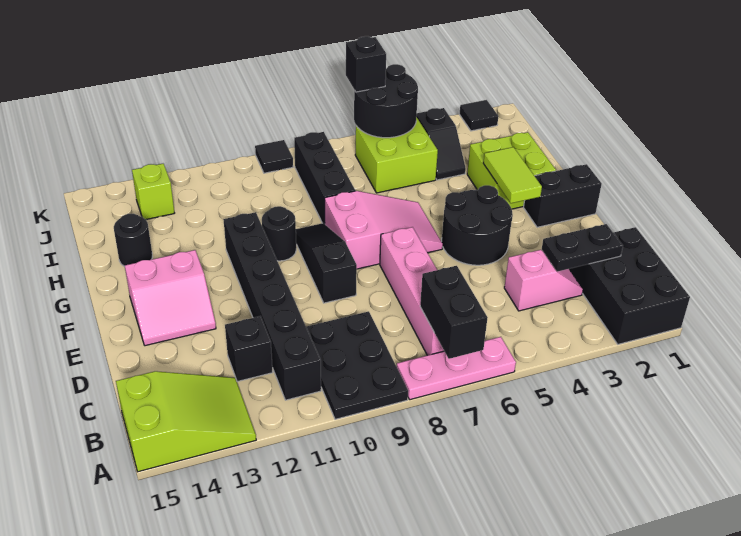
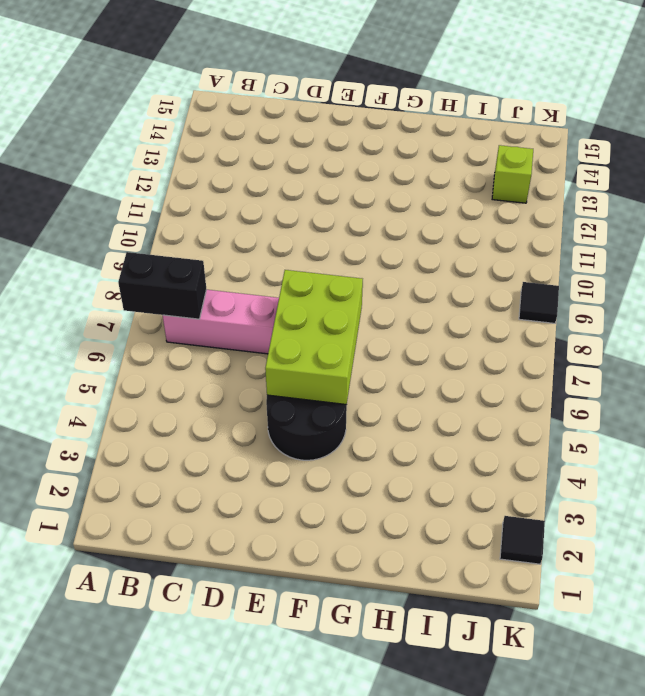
lime brick E5:F7 level 2 -> none
none -> black brick A1:C2 level 1
none -> pink plate A6:A8 level 1
none -> black plate A9:C10 level 1

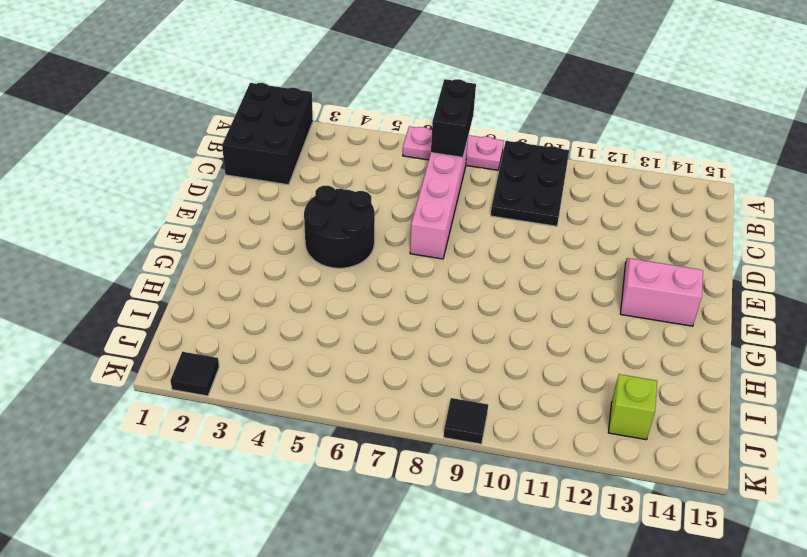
none -> lime slope A13:B15 level 1 top 15
none -> black brick B11:G11 level 1
none -> pink slope C3:C4 level 1 top 4

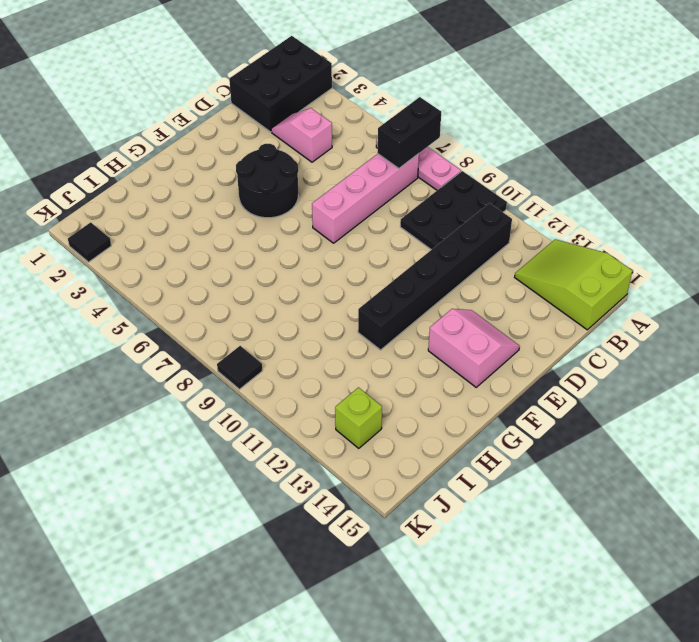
none -> black brick C12 level 1
none -> black slope E9:G9 level 1 top E
none -> black brick F1:F2 level 1

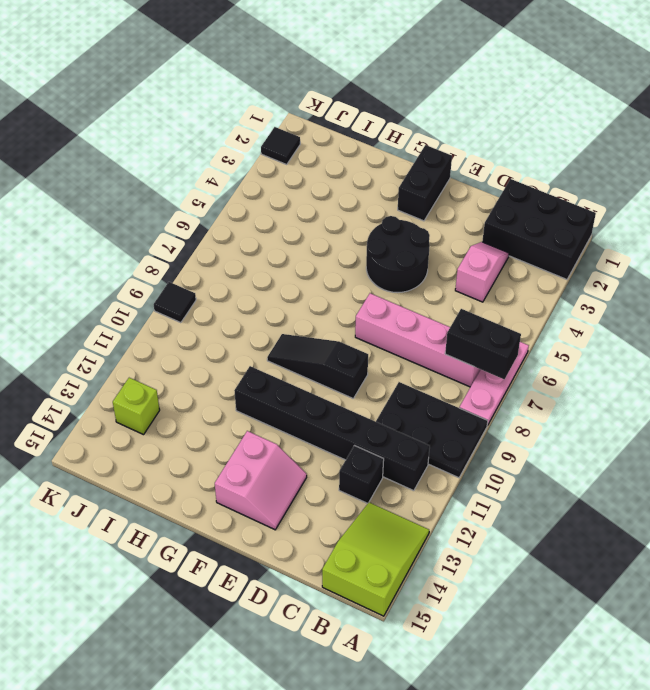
none -> pink slope F6:G8 level 1 top 8
none -> lime brick G2:H3 level 1
none -> black round brick G10 level 1

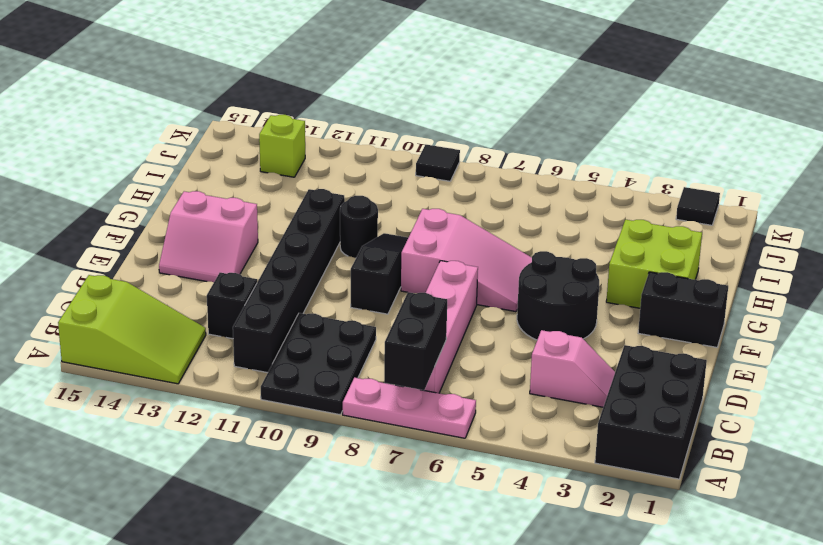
none -> black brick H8:J8 level 1
none -> black round brick H14 level 1
none -> black slope I4:J4 level 1 top J

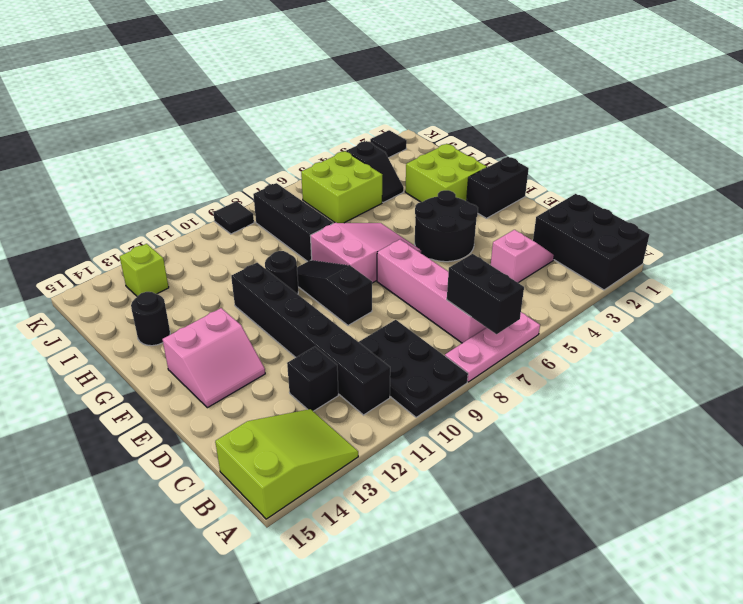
none -> black plate C2:C3 level 2
none -> lime tile F3:G3 level 2
none -> black round brick J5:K6 level 2

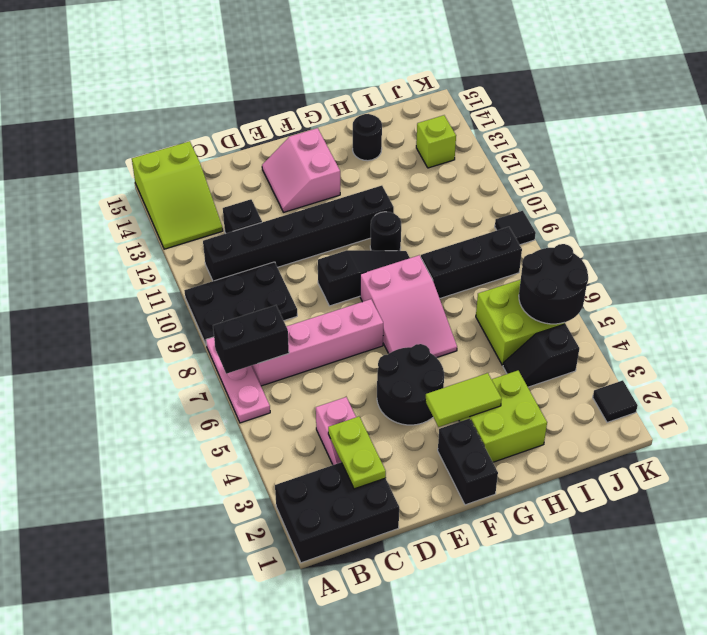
lime plate C2:C3 level 2 -> black plate C2:C3 level 2
none -> black brick K6 level 3

